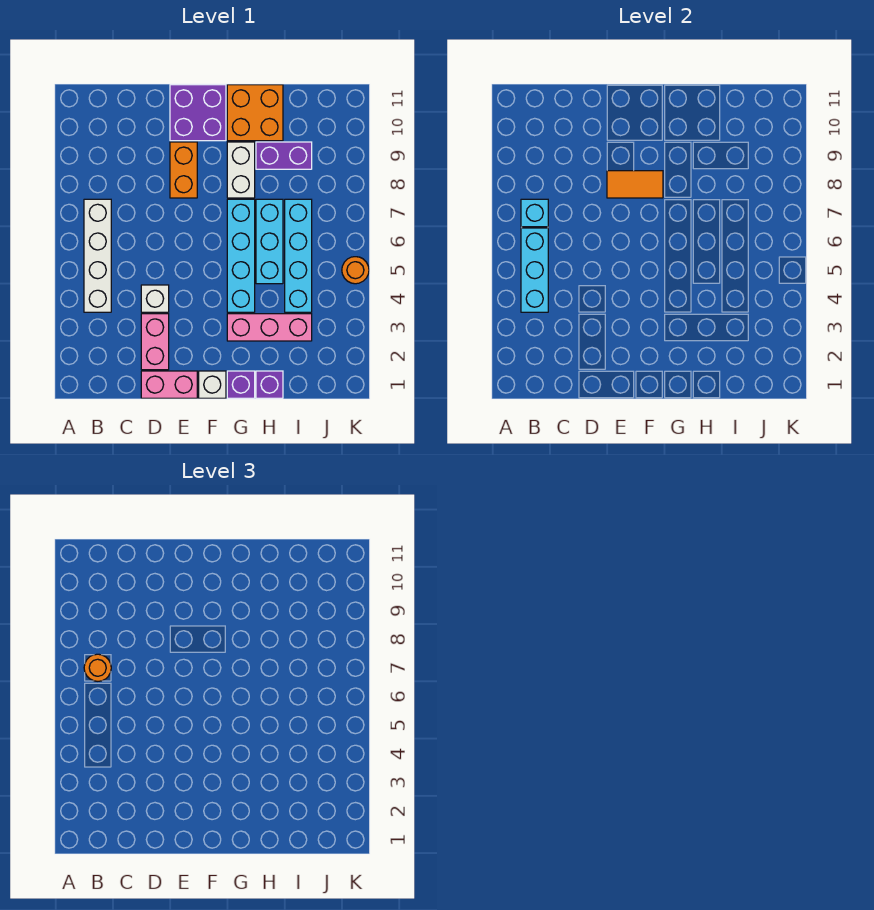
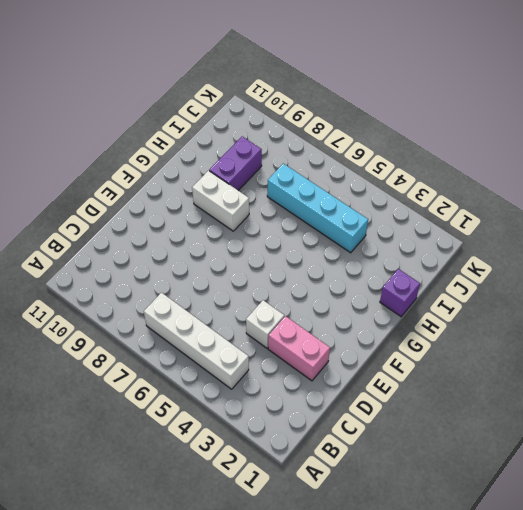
none -> pink brick D1:E1 level 1
none -> orange brick E8:E9 level 1
none -> purple brick E10:F11 level 1

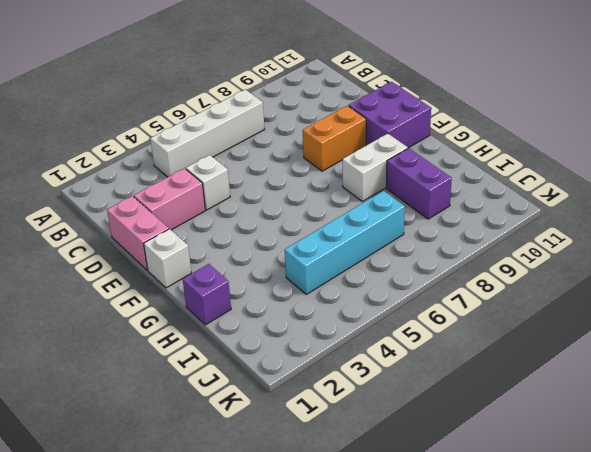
none -> purple brick G1 level 1
none -> pink brick G3:I3 level 1
none -> cyan brick G4:G7 level 1

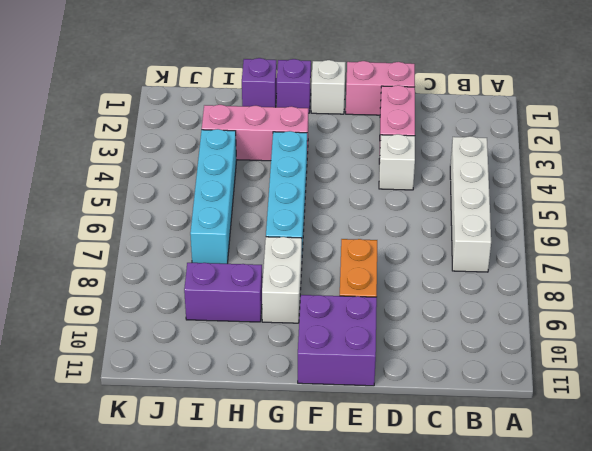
none -> orange brick G10:H11 level 1
none -> cyan brick H5:H7 level 1
none -> orange round brick K5 level 1

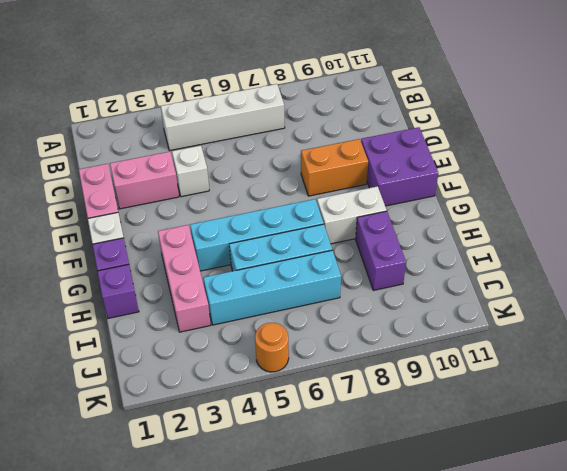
none -> orange brick G10:H11 level 1
none -> cyan brick B4:B6 level 2
none -> cyan brick B7 level 2

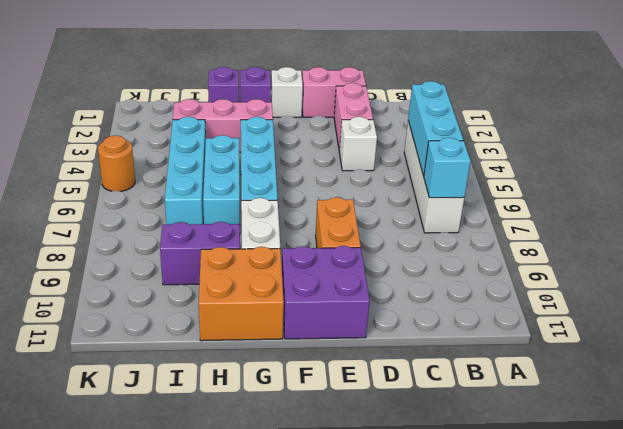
none -> orange tile E8:F8 level 2
none -> orange round brick B7 level 3

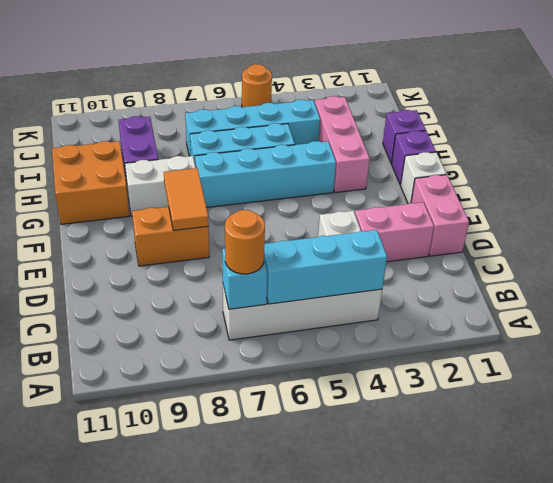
none -> purple brick E10:F11 level 1

